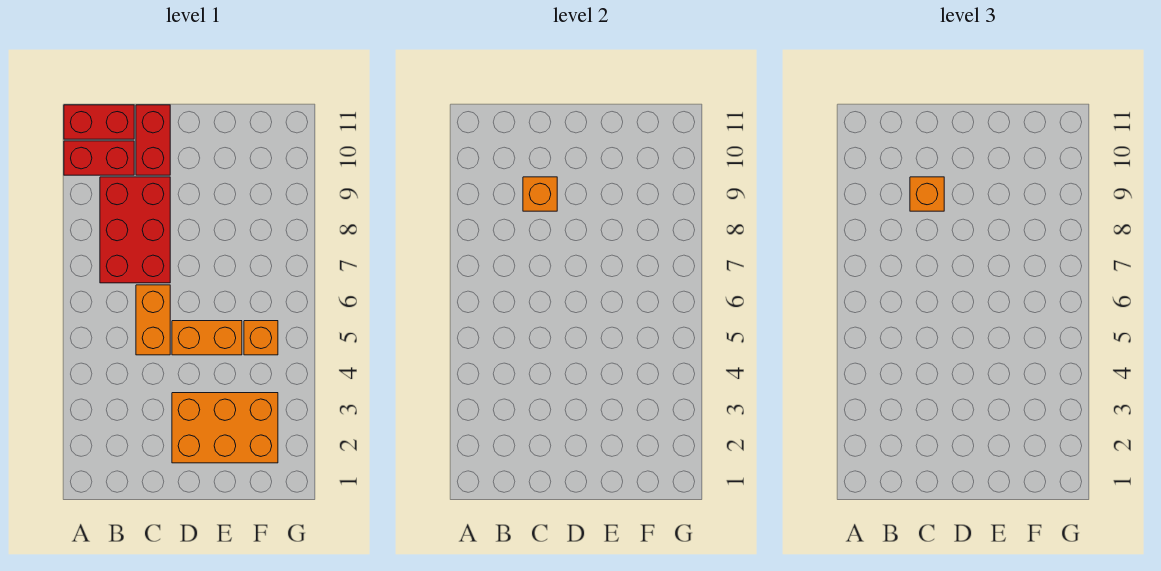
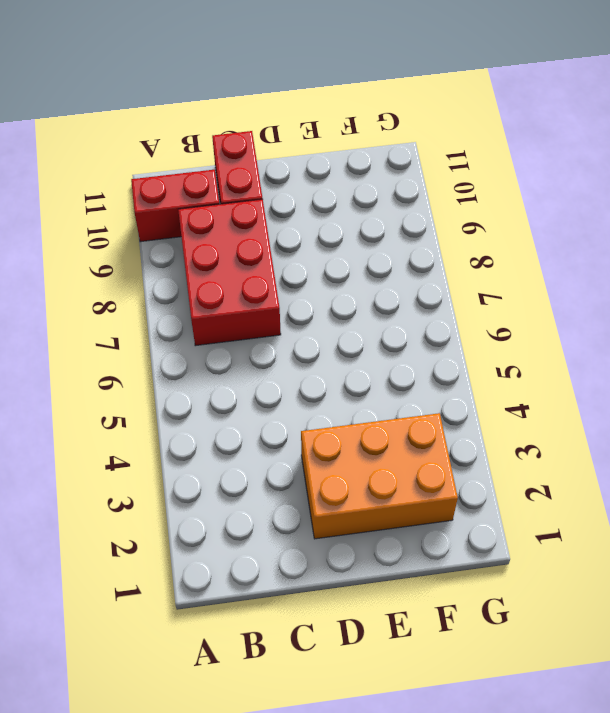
none -> red brick A11:B11 level 1
none -> orange brick C5:C6 level 1

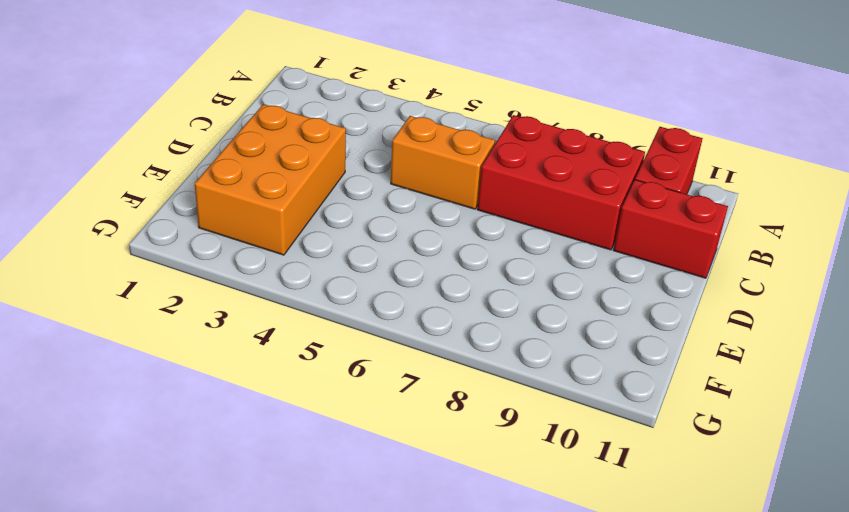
none -> red brick A11:B11 level 1
none -> orange brick D5:E5 level 1

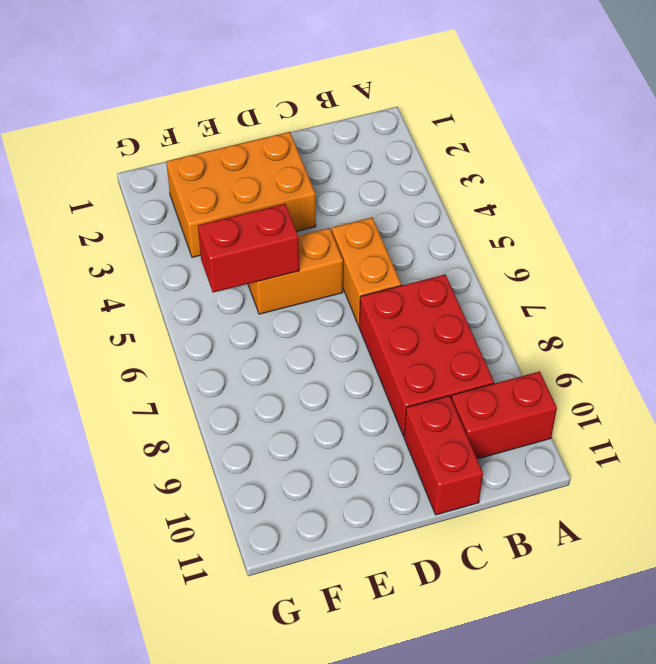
red brick E5:F5 level 2 -> red brick A11:B11 level 1
none -> orange brick F5 level 1
none -> orange brick C9 level 2

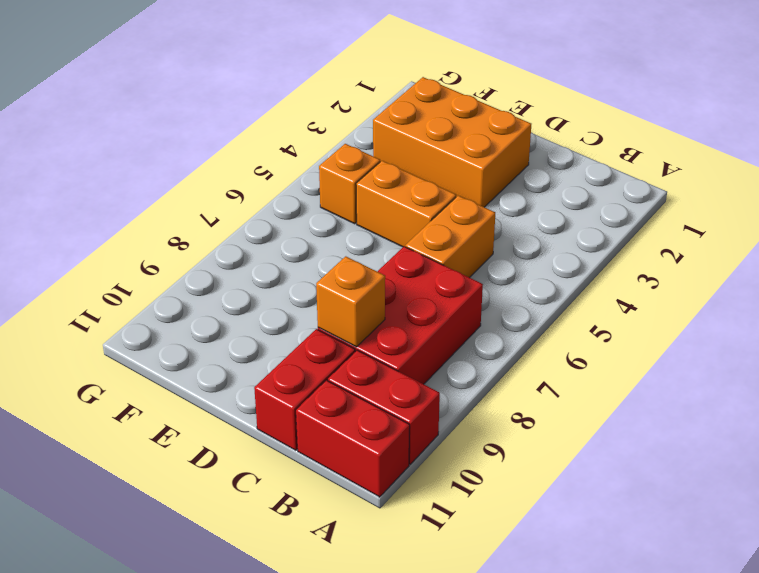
none -> orange brick C9 level 3

